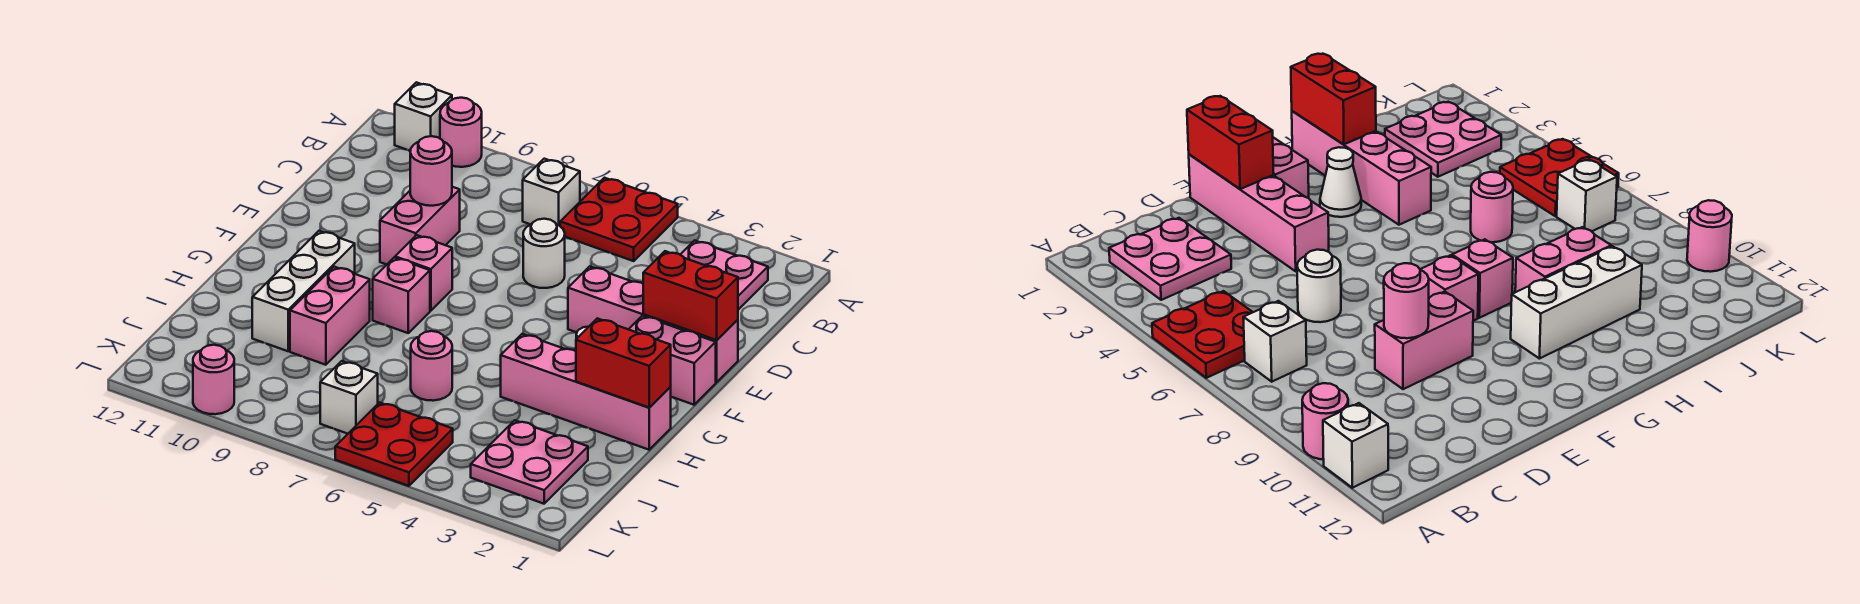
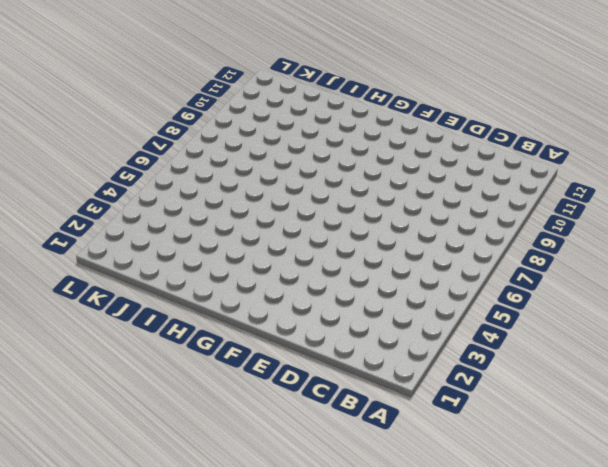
none -> red plate A5:B6 level 1
none -> pink round brick A10 level 1
none -> white brick A11 level 1

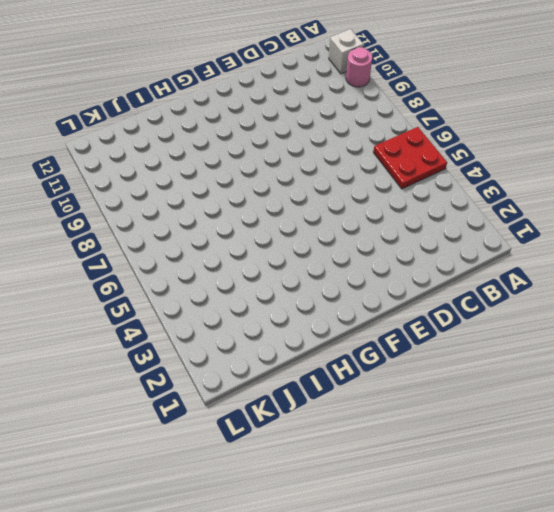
none -> pink plate B2:C3 level 1
none -> white brick B7 level 1
none -> white round brick D6 level 1

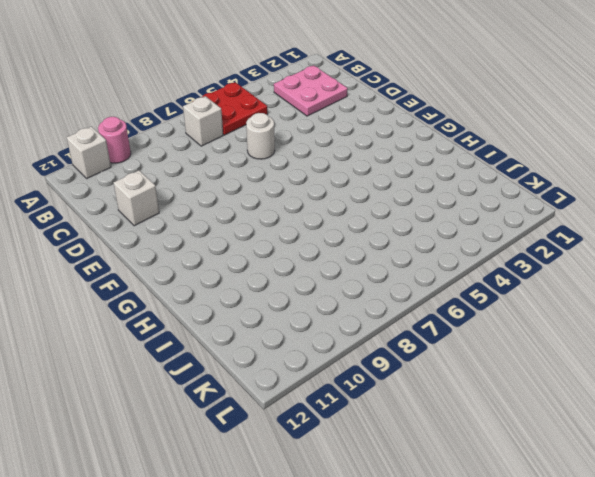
white brick D11 level 1 -> white brick K7 level 1
none -> pink brick D9:E9 level 1
none -> pink brick E1:E4 level 1
none -> pink brick F1:F2 level 1

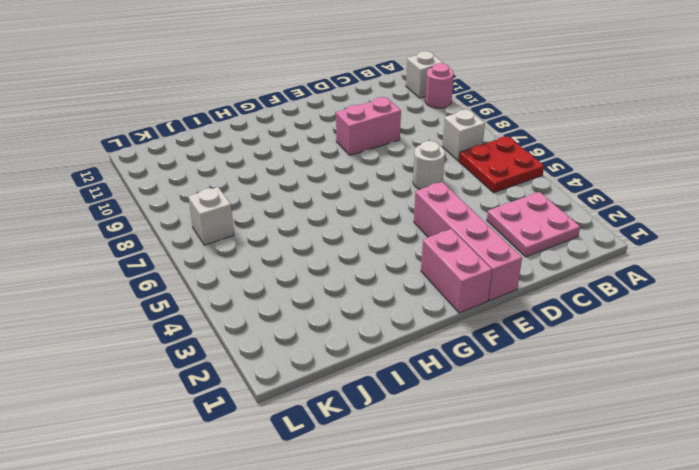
none -> pink brick F8 level 1
none -> white cone G3 level 1
none -> pink brick G8 level 1

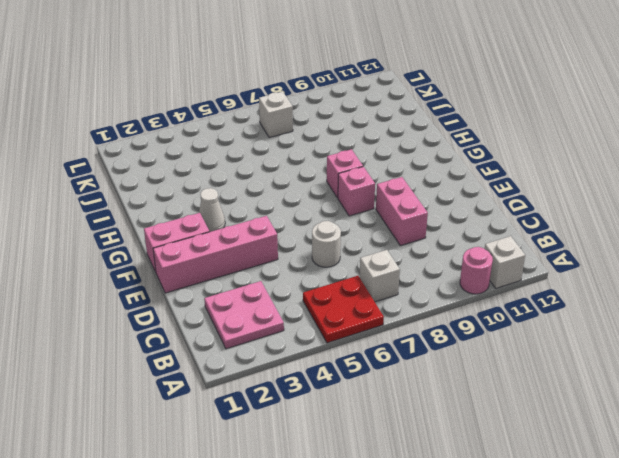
none -> white brick G10:I10 level 1
none -> pink brick H1:H4 level 1
none -> pink brick H9:I9 level 1

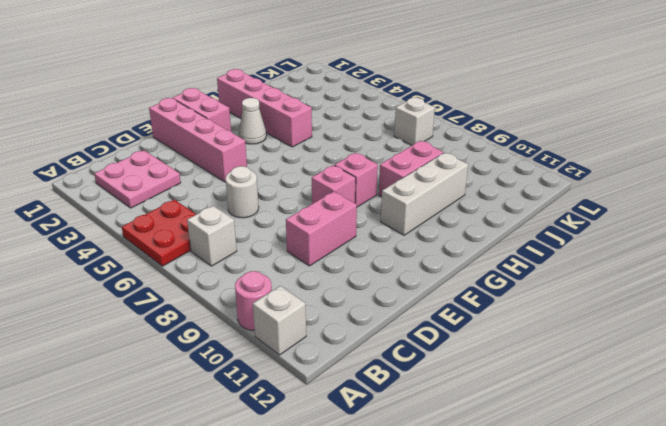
none -> pink round brick I6 level 1
none -> pink plate J2:K3 level 1
none -> red plate K5:L6 level 1

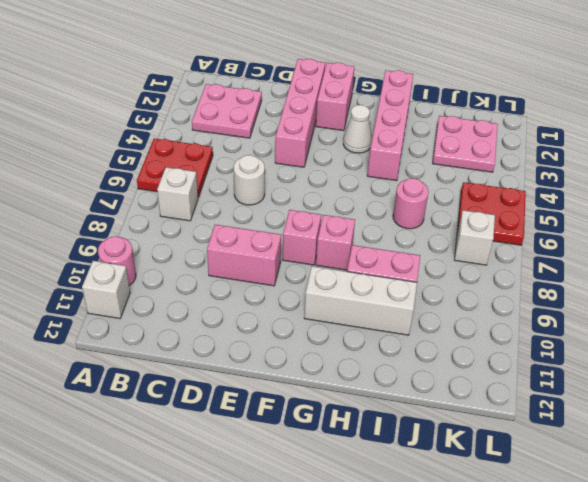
none -> pink round brick L10 level 1
none -> pink round brick D9 level 2
none -> red brick E1:E2 level 2

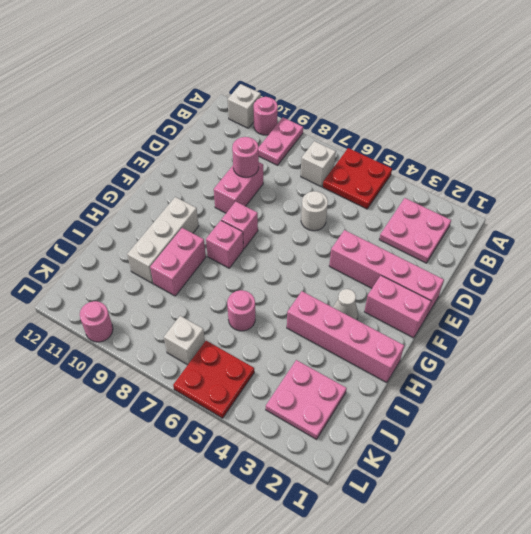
pink plate A9:B9 level 1 -> none
none -> red brick E1:E2 level 2
none -> red brick H1:H2 level 2

